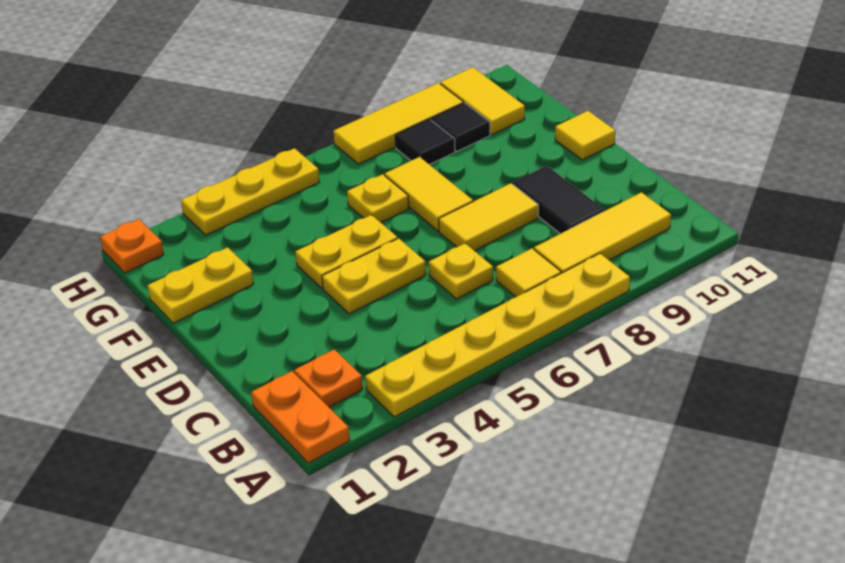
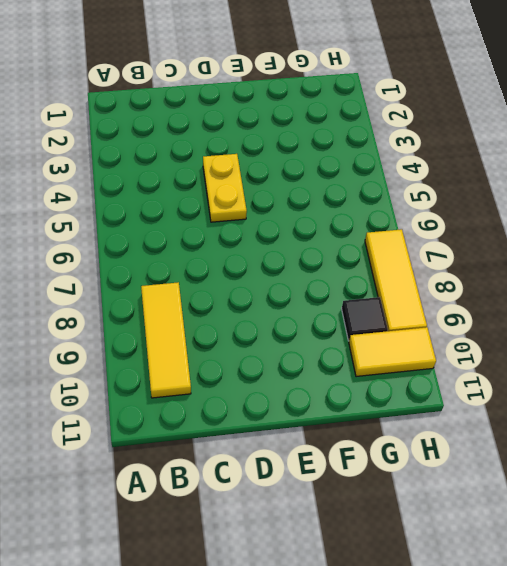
none -> orange plate A1:B1 level 1
none -> yellow plate A3:A8 level 1
none -> orange plate B2 level 1

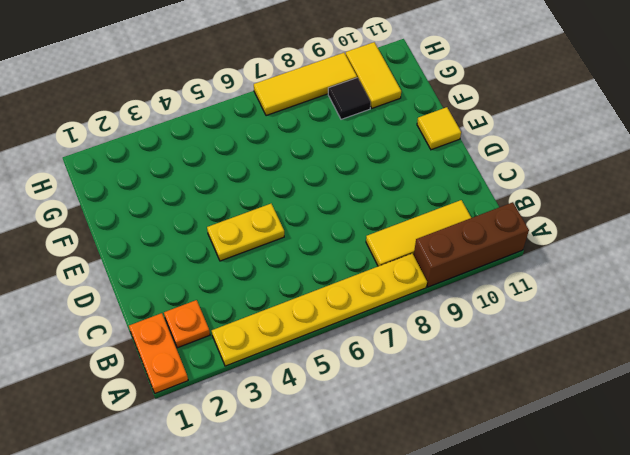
brown brick A9:A11 level 1 -> none
none -> yellow tile B7 level 1
none -> yellow plate C6 level 1
none -> black tile C9:D9 level 1

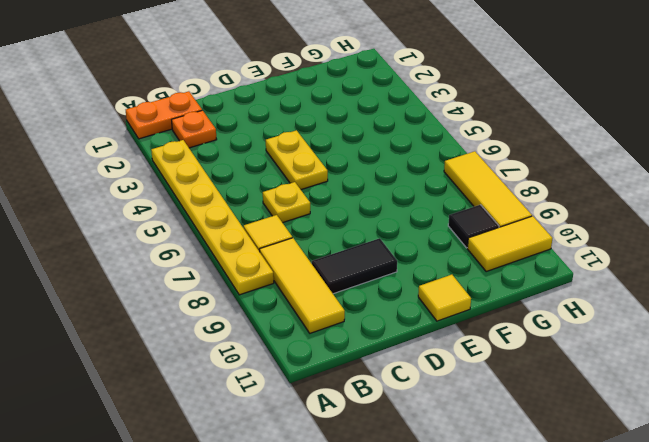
none -> yellow tile D7:D8 level 1
none -> yellow plate E4:E5 level 1
none -> yellow tile E7:F7 level 1

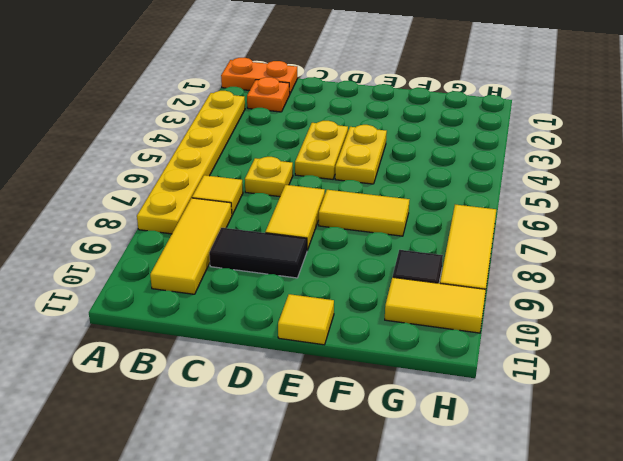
none -> yellow plate F1:F2 level 1
none -> yellow plate F6 level 1
none -> black tile G8 level 1

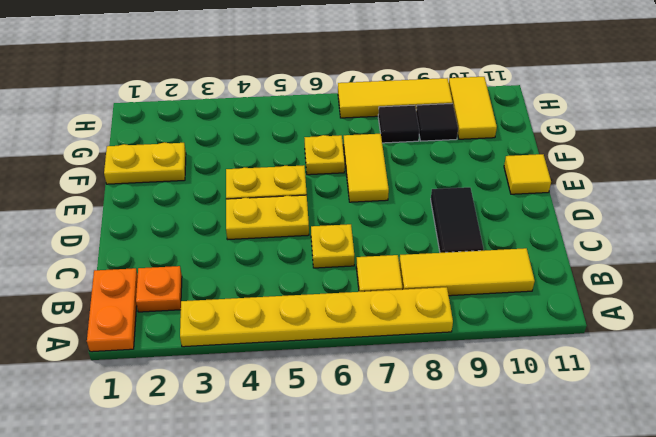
none -> yellow tile D7:D8 level 1
none -> orange plate H1 level 1
none -> yellow plate H3:H5 level 1

